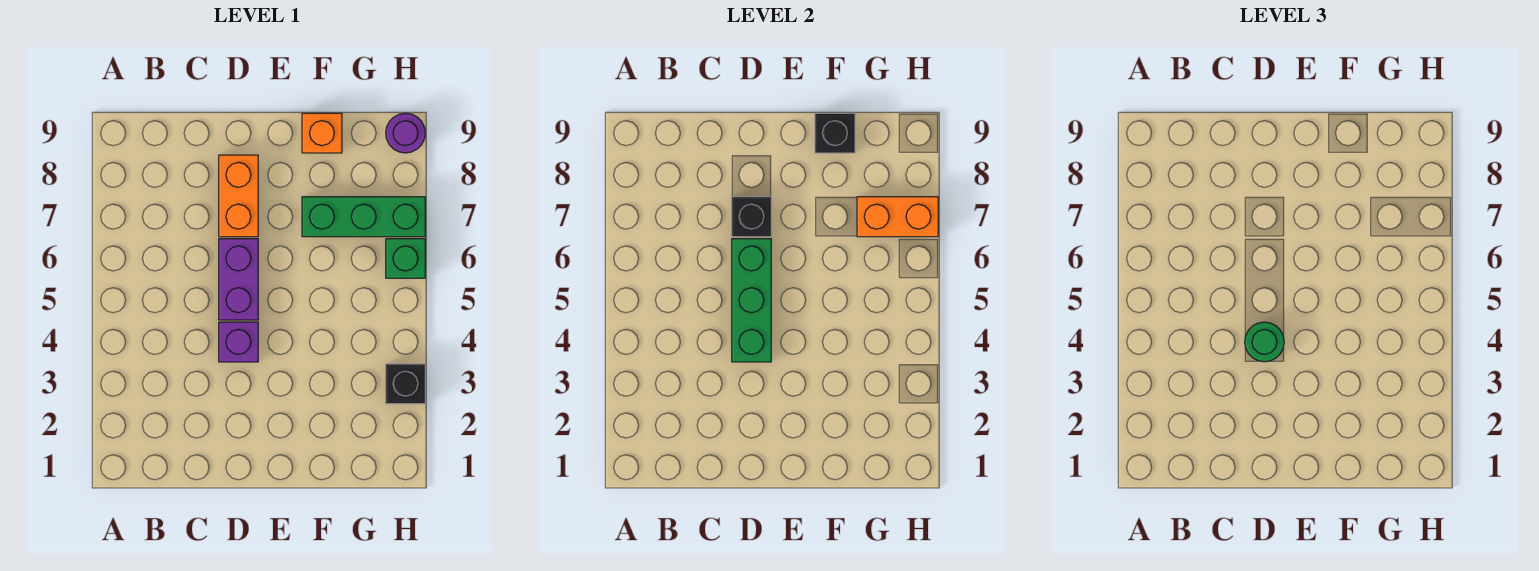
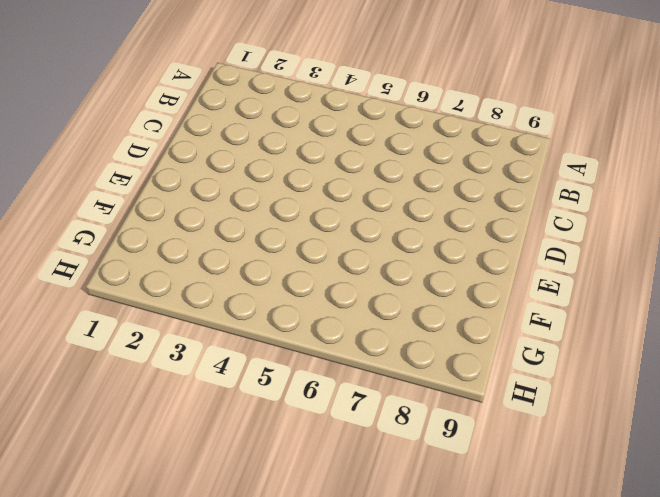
none -> purple brick D4 level 1
none -> purple brick D5:D6 level 1
none -> orange brick D7:D8 level 1

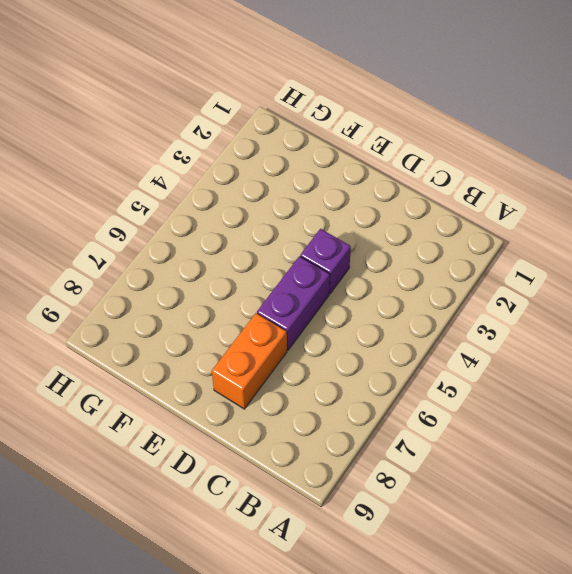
none -> green brick F7:H7 level 1
none -> orange brick F9 level 1
none -> black brick H3 level 1

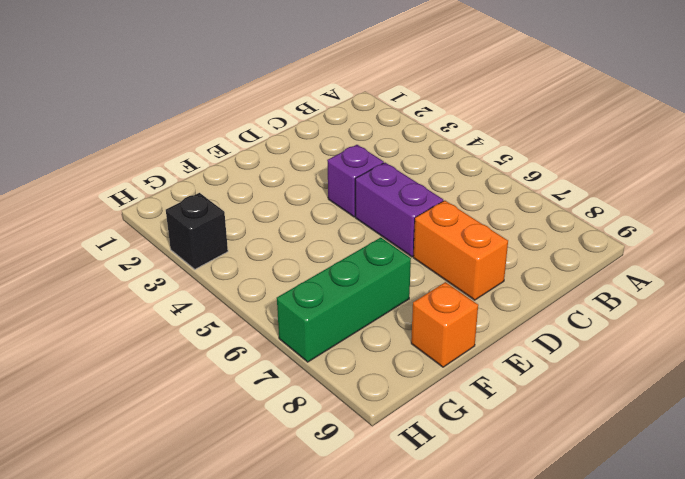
none -> green brick H6 level 1
none -> purple round brick H9 level 1
none -> green brick D4:D6 level 2

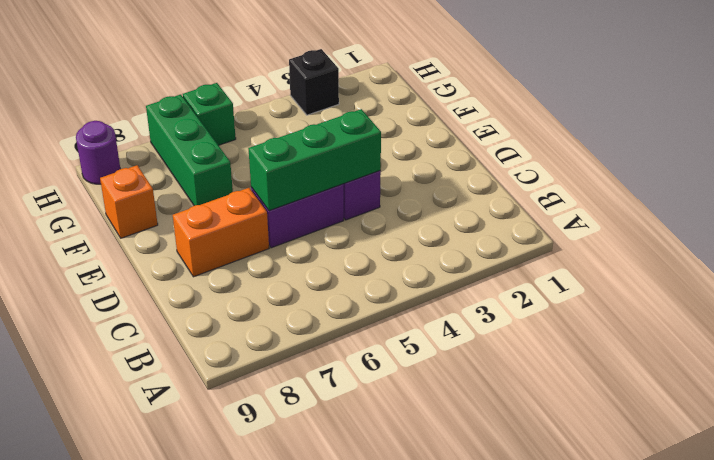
none -> black brick D7 level 2
none -> black brick F9 level 2
none -> orange brick G7:H7 level 2

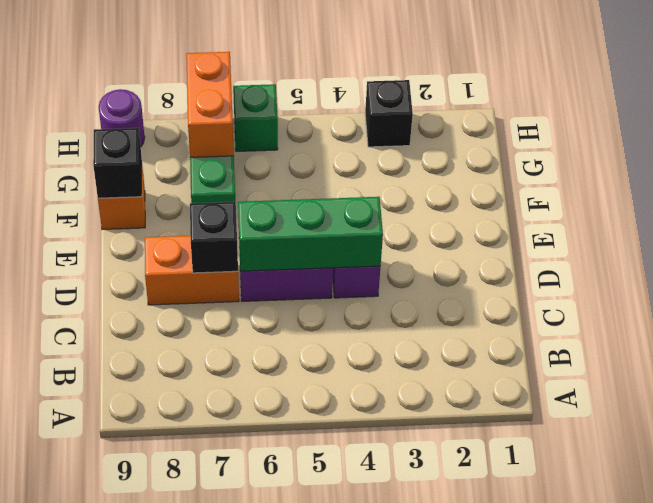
none -> green round brick D4 level 3

